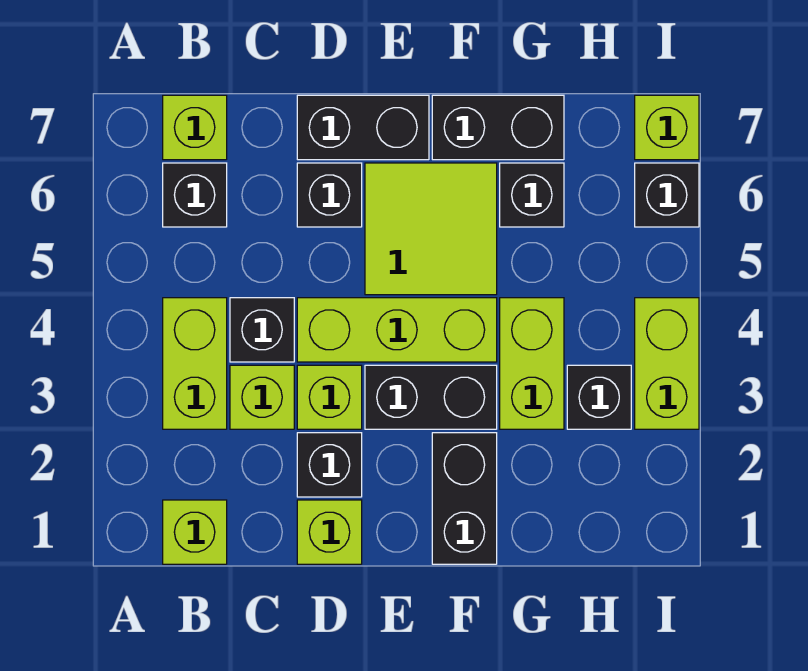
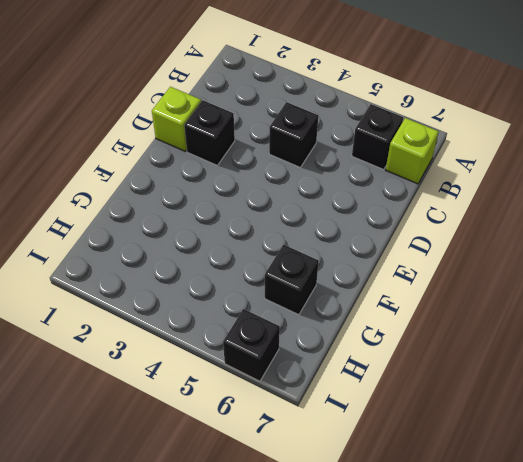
none -> lime brick B1 level 1
none -> lime brick B3:B4 level 1
none -> lime brick C3 level 1

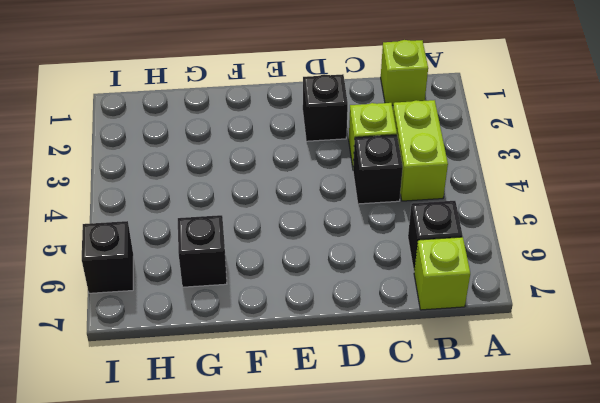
none -> lime brick D1 level 1
none -> lime brick D3 level 1
none -> lime brick D4:F4 level 1

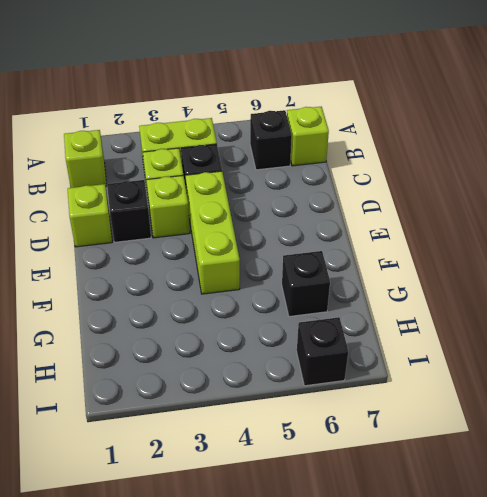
none -> black brick D6 level 1
none -> black brick D7:E7 level 1
none -> black brick E3:F3 level 1

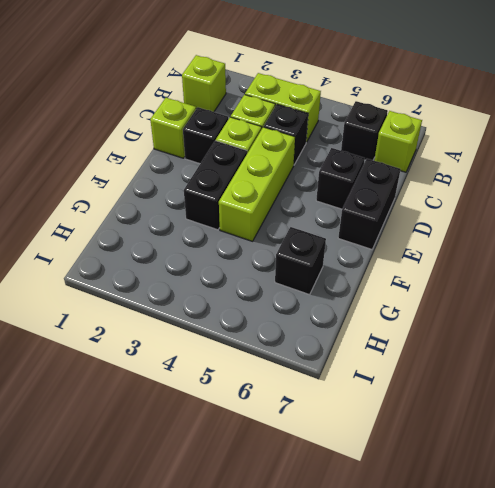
none -> lime tile E5:F6 level 1
none -> black brick F1:F2 level 1
none -> black brick F7:G7 level 1

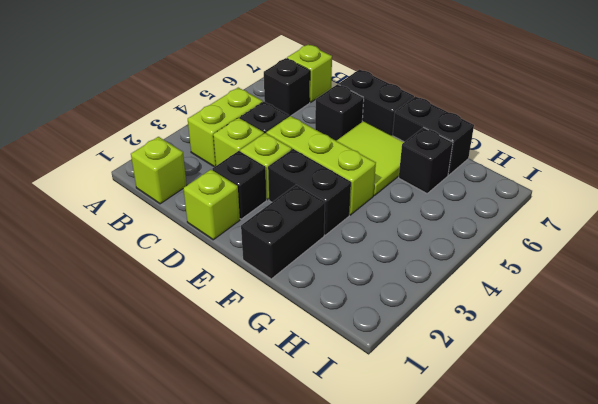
none -> lime brick G3:G4 level 1
none -> black brick H3 level 1
none -> lime brick I3:I4 level 1

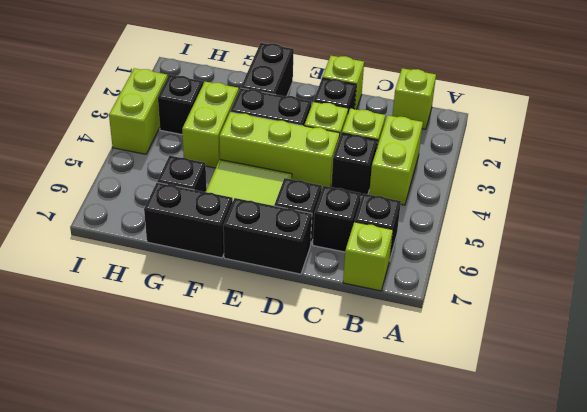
black brick C6 level 1 -> black brick I6 level 1
none -> lime brick I7 level 1

